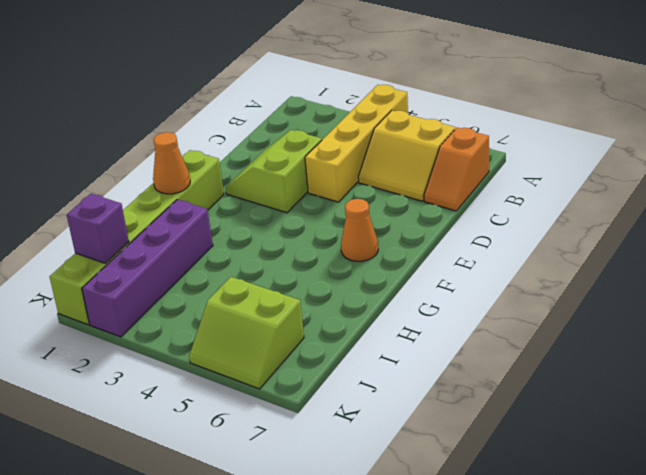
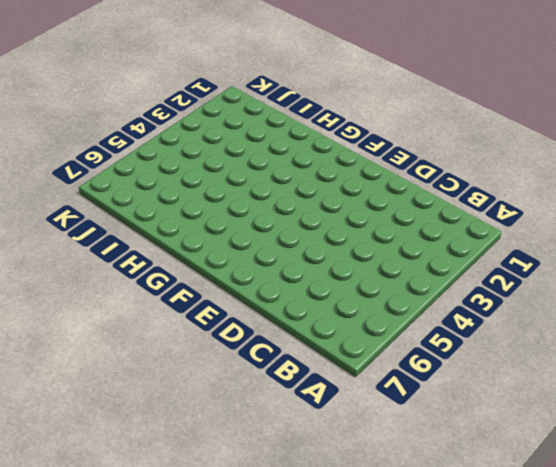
none -> yellow brick A4:D4 level 1
none -> yellow slope B5:C6 level 1 top B

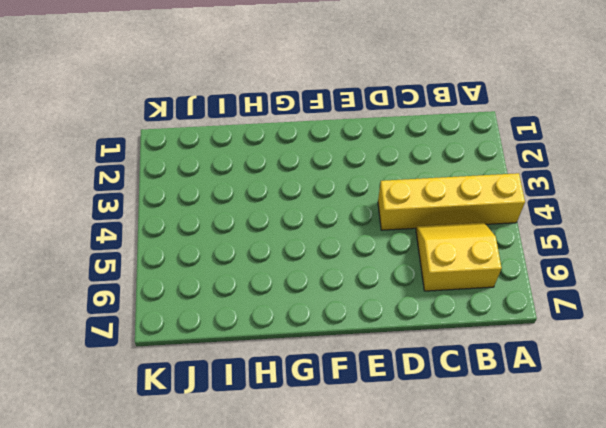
yellow slope B5:C6 level 1 top 6 -> yellow slope B5:C6 level 1 top B
none -> orange slope B7:C7 level 1 top B
none -> lime slope D2:E3 level 1 top 3

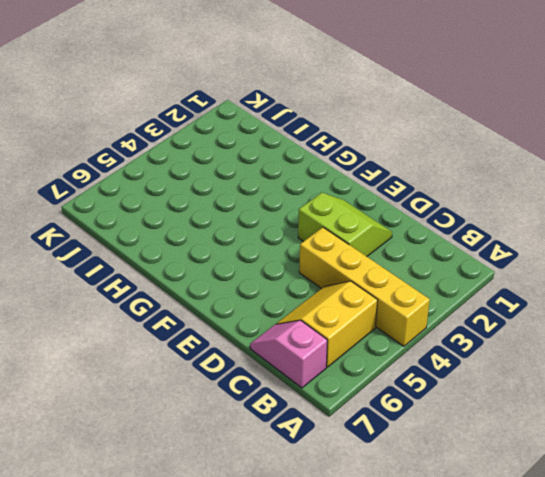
pink slope B7:C7 level 1 top B -> orange slope B7:C7 level 1 top B
none -> lime brick F1:K1 level 1
none -> orange cone F6 level 1

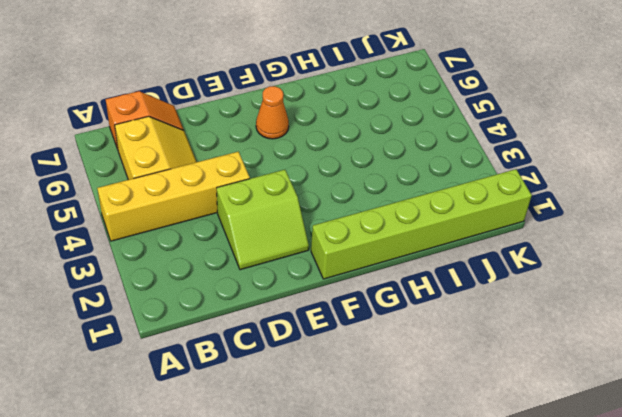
none -> purple brick H2:K2 level 1
none -> lime slope J5:K6 level 1 top J

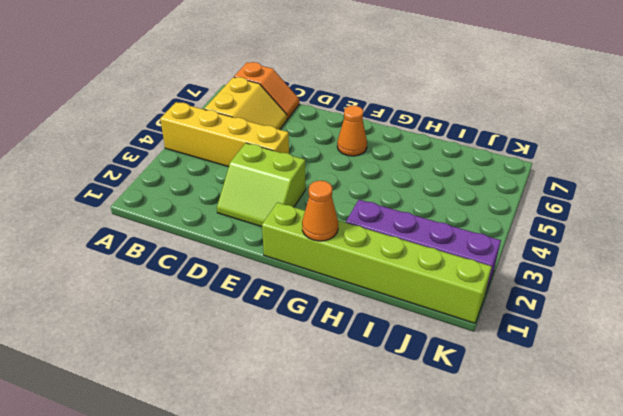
none -> lime slope J5:K6 level 1 top J
none -> purple brick J1 level 2

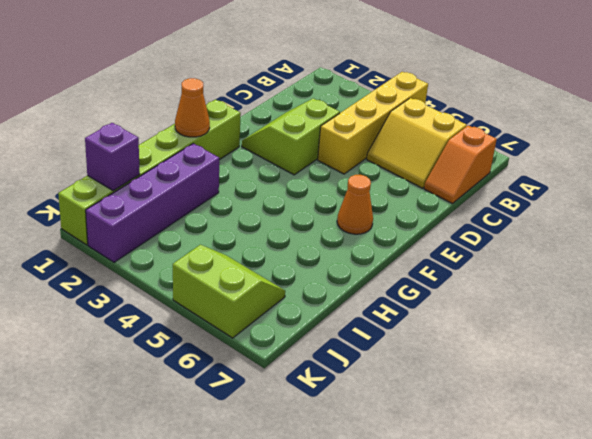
lime slope J5:K6 level 1 top K -> lime slope J5:K6 level 1 top J

